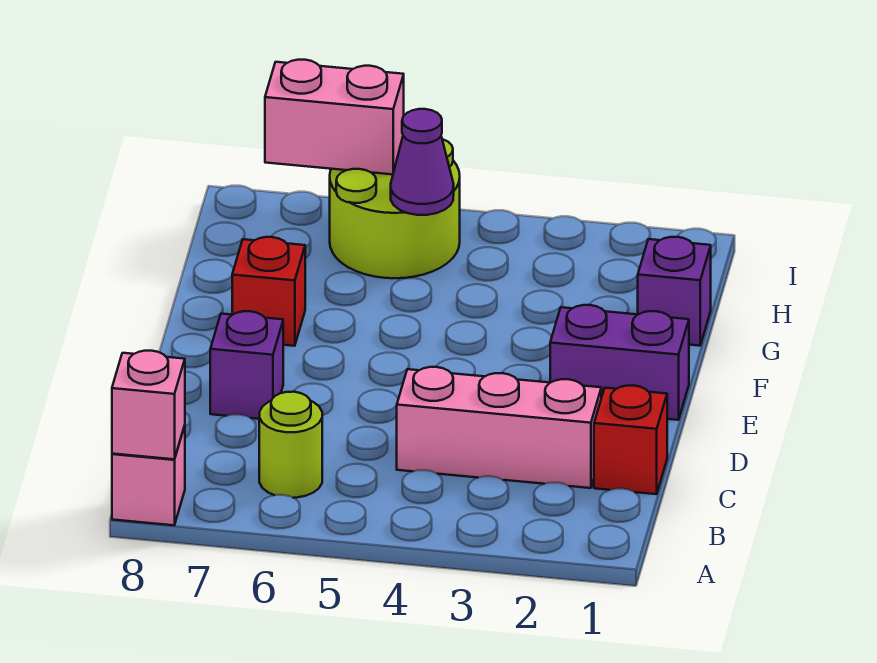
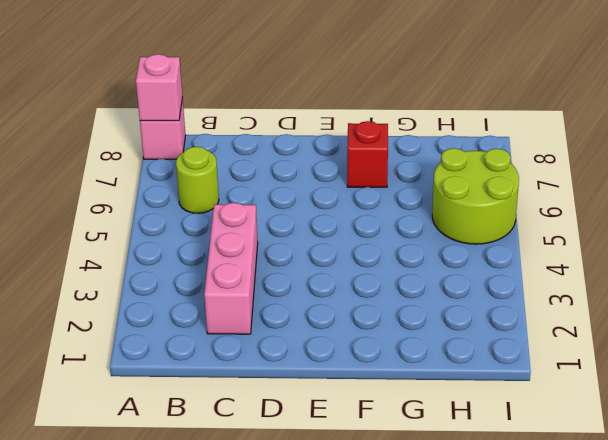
none -> red brick C1 level 1
none -> purple brick D7 level 1
none -> purple brick E1:E2 level 1

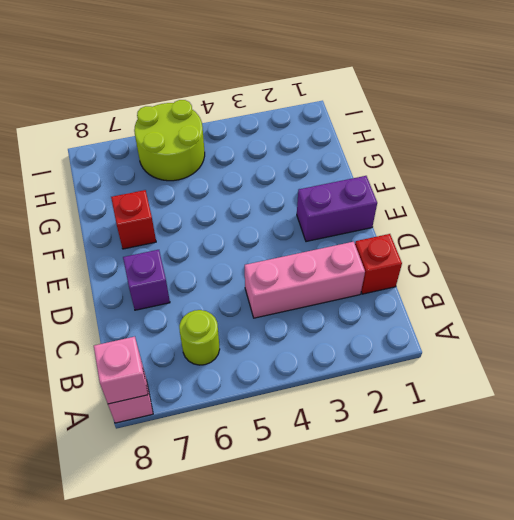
none -> purple brick G1 level 1
none -> purple cone H5 level 2
none -> pink brick I6:I7 level 2

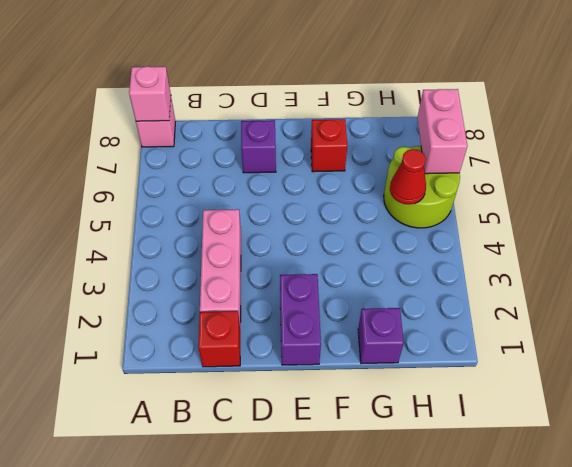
red cone H5 level 2 -> purple cone H5 level 2
none -> lime round brick B6 level 1

